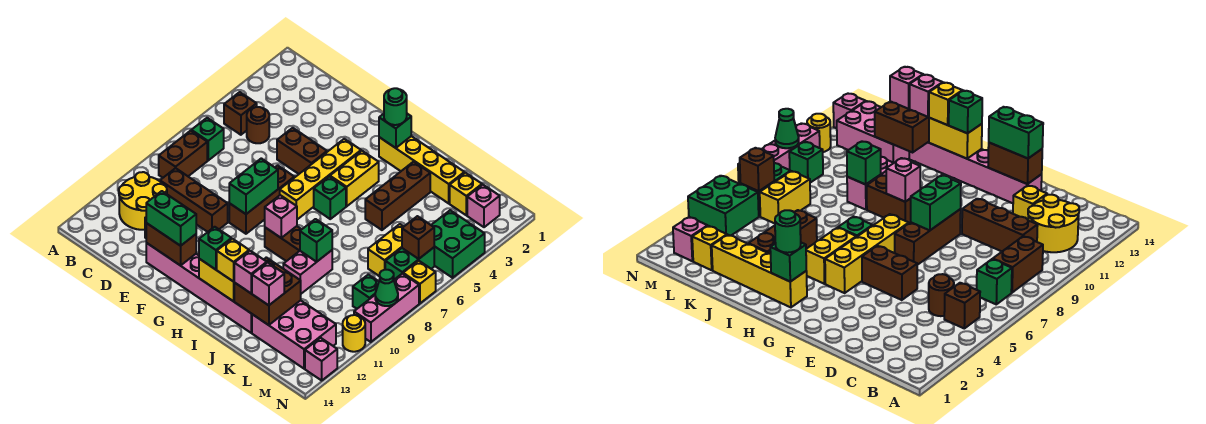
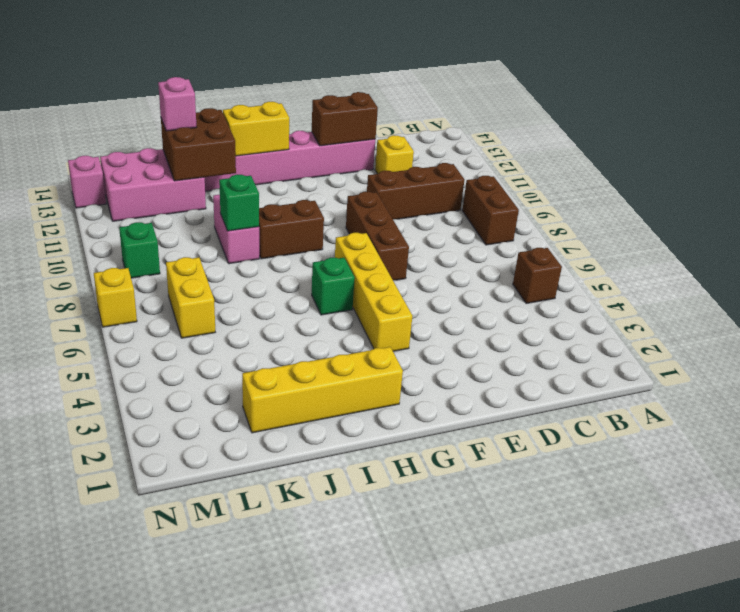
none -> green brick B7 level 1
none -> yellow round brick B11:C12 level 1
none -> brown round brick C5 level 1
none -> brown brick E5:F5 level 1

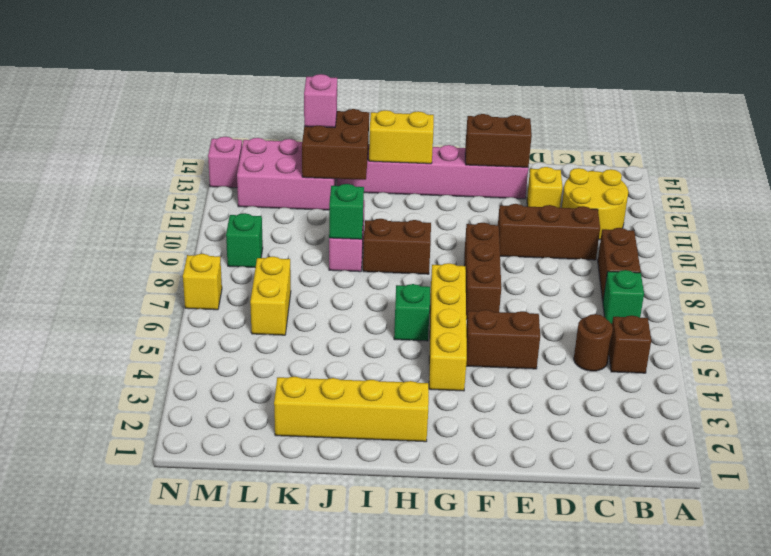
none -> yellow brick H4:H5 level 1
none -> brown brick J3:J5 level 1
none -> yellow brick L2 level 1
none -> pink brick M2 level 1

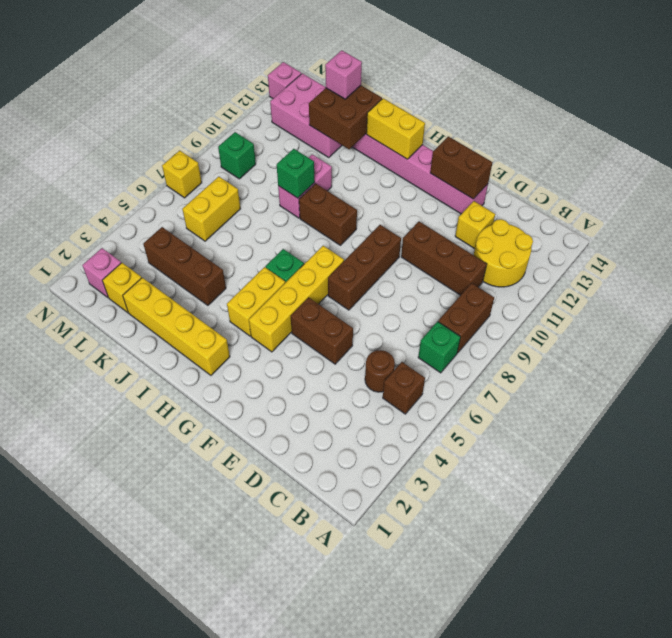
brown brick J4:L4 level 1 -> brown brick J3:J5 level 1
none -> green brick M4:N5 level 1
none -> green brick M6:M7 level 1
none -> pink brick N8:N10 level 1
none -> yellow round brick N11 level 1

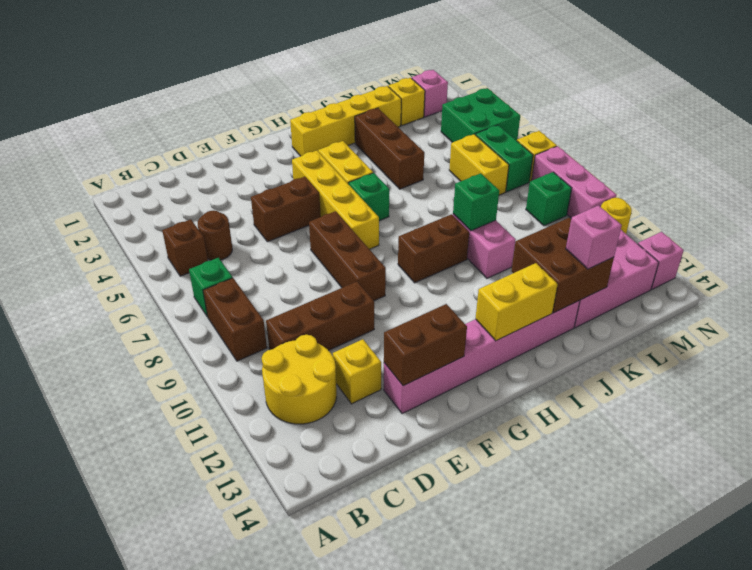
none -> green brick F8:F9 level 2
none -> green brick H2 level 2
none -> pink brick H9 level 2
none -> brown brick M6 level 2

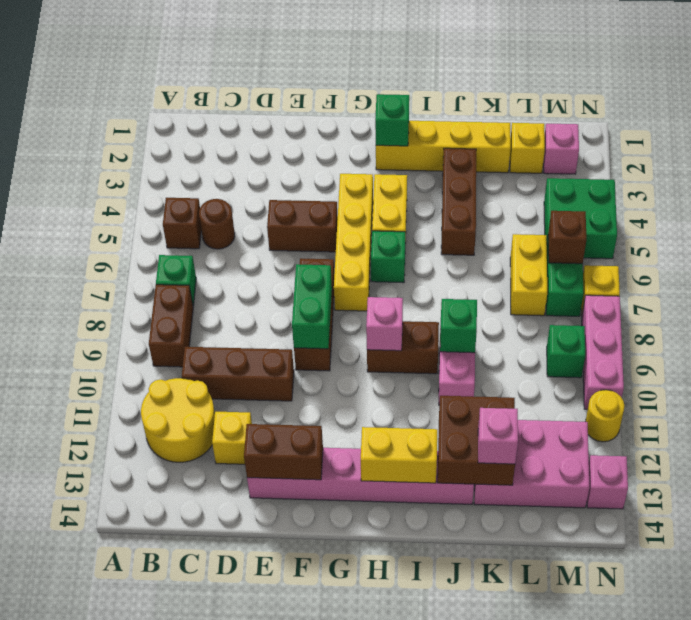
none -> green cone N9 level 2
none -> green brick E13:F13 level 3
none -> green round brick H2 level 3
none -> green brick H13 level 3

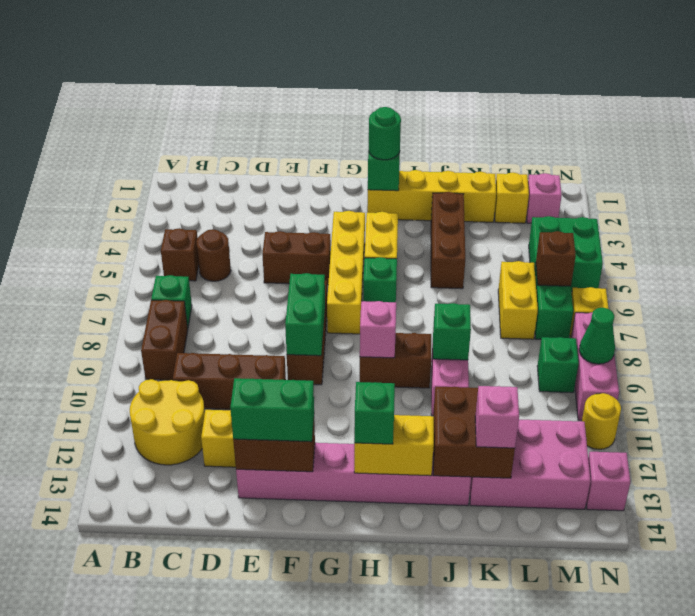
none -> yellow brick I13 level 3
none -> pink brick J13 level 3

